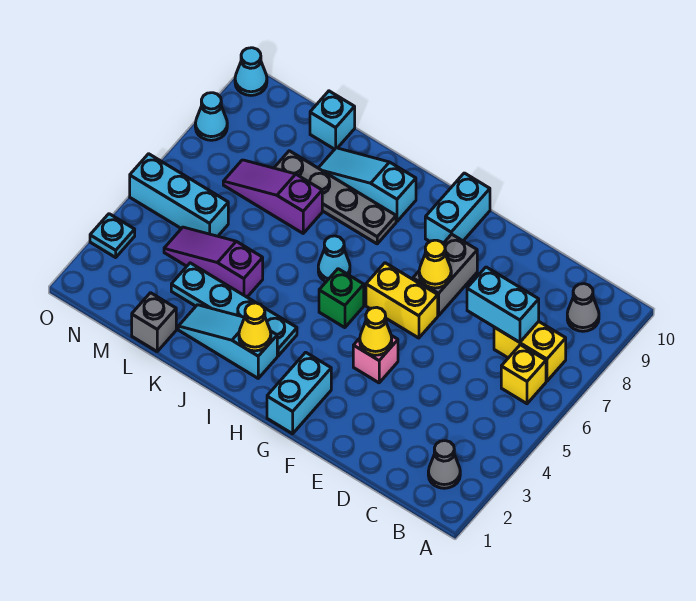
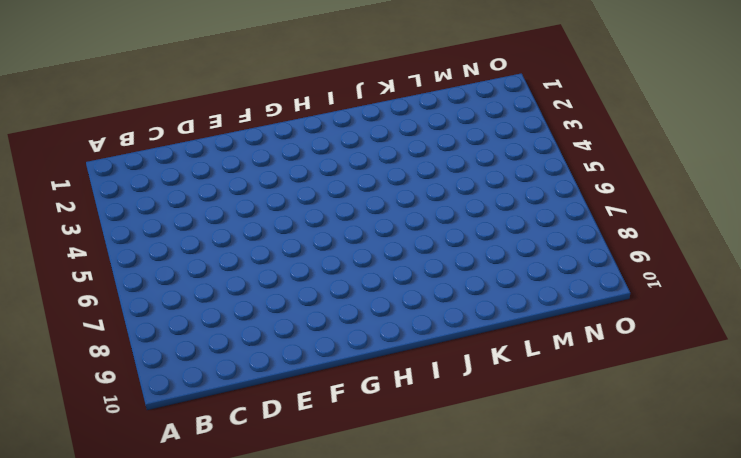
none -> grey cone B2 level 1
none -> yellow brick B6 level 1
none -> yellow brick B7:C7 level 1

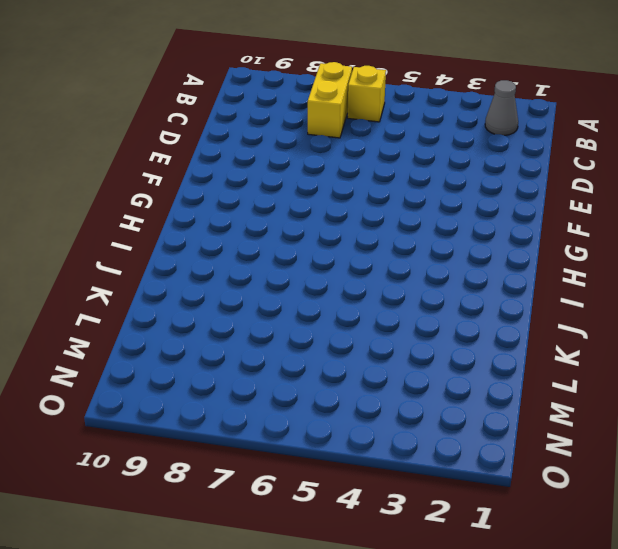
none -> grey cone B9 level 1
none -> pink brick F4 level 1
none -> yellow brick F6:G6 level 1

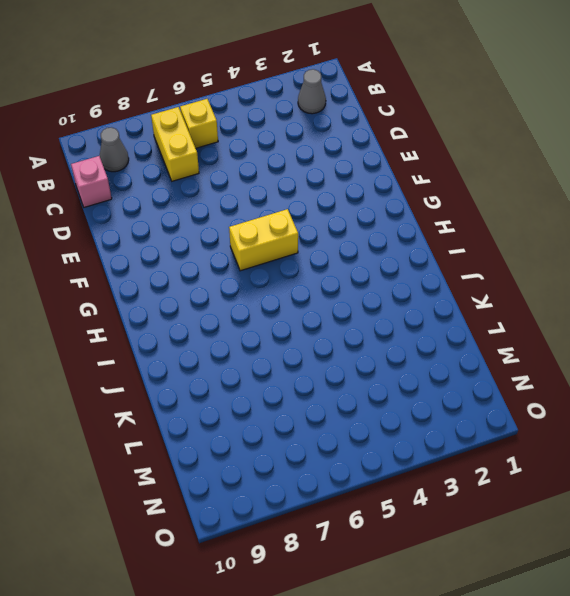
pink brick C10 level 1 -> pink brick F4 level 1
yellow brick G5:G6 level 1 -> yellow brick F6:G6 level 1
none -> grey brick F7:F8 level 1
none -> cyan brick G1:G2 level 1
none -> cyan brick G9:G10 level 1

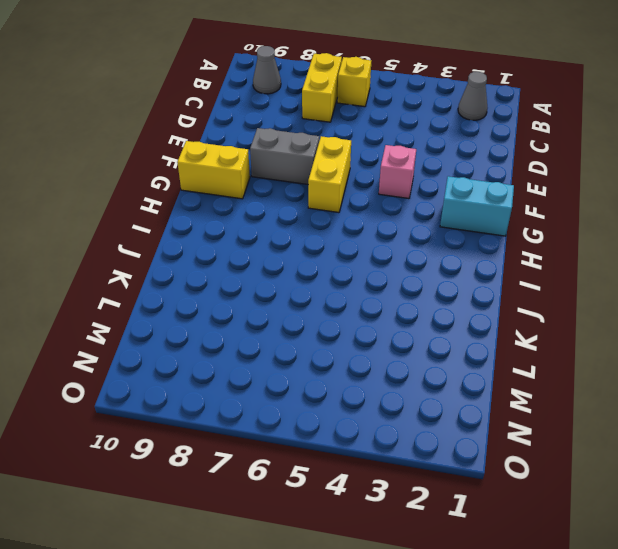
yellow brick G9:G10 level 1 -> cyan brick G9:G10 level 1
none -> green brick H5 level 1
none -> cyan slope I2:K2 level 1 top I
none -> cyan plate I3:L3 level 1

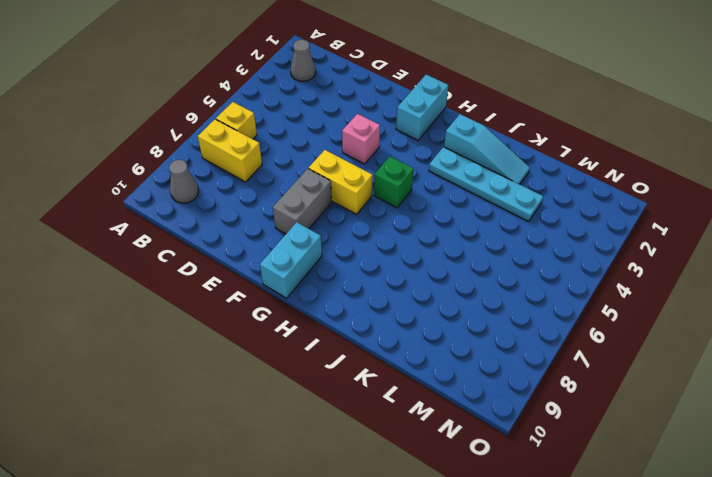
none -> cyan cone I6 level 1
none -> grey plate I8:L8 level 1
none -> cyan slope I9:K9 level 1 top I

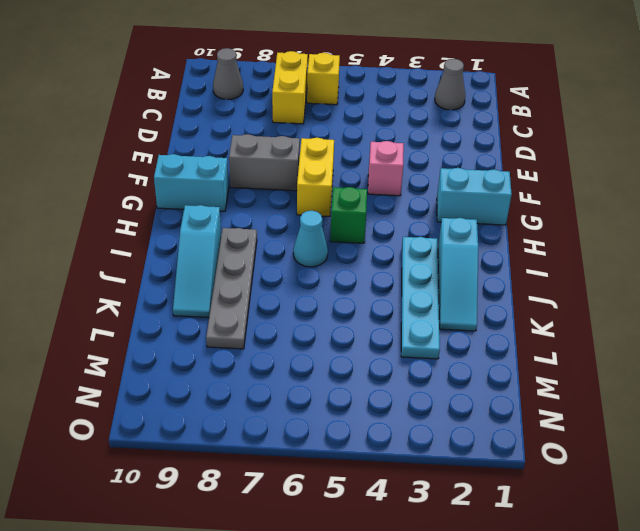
none -> purple slope K4:M4 level 1 top K
none -> purple slope K7:M7 level 1 top K
none -> grey brick L1 level 1

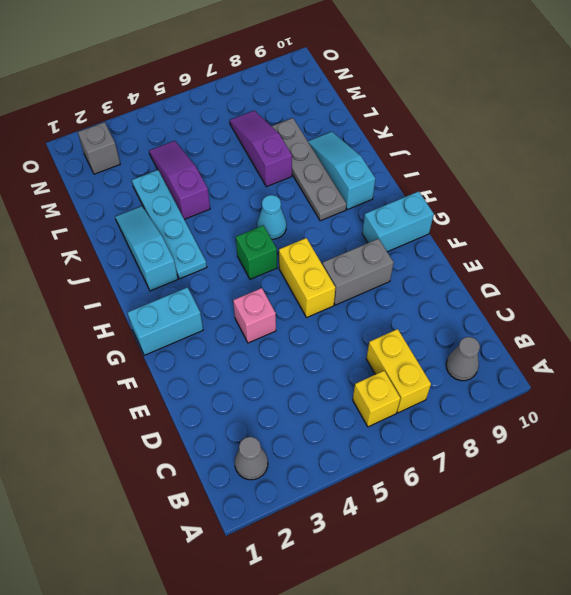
grey brick N2 level 1 -> grey brick L1 level 1
none -> cyan brick L10 level 1
none -> cyan brick M5:O5 level 1
none -> cyan plate O3 level 1

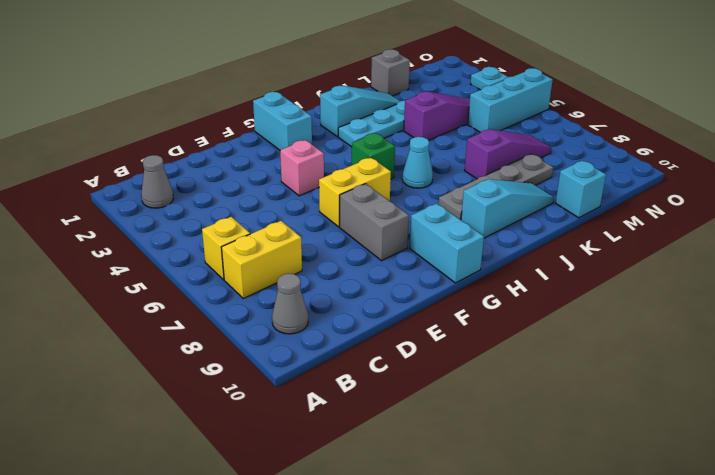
none -> cyan cone O8 level 1
none -> cyan cone O10 level 1
none -> cyan brick C7:D7 level 2

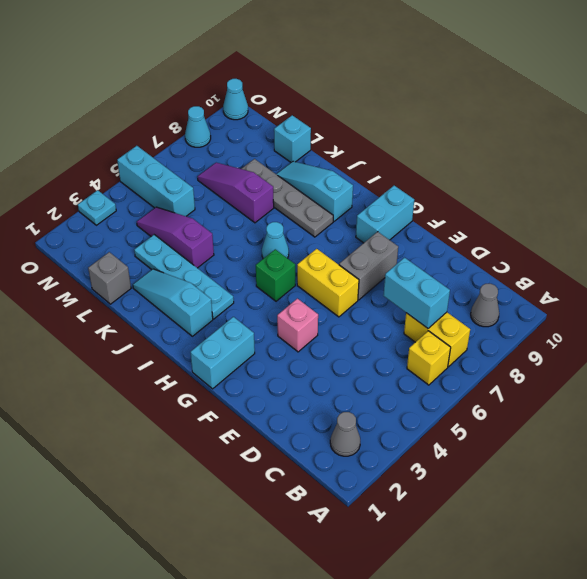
none -> yellow cone F4 level 2
none -> yellow cone F7 level 2
none -> yellow cone I2 level 2

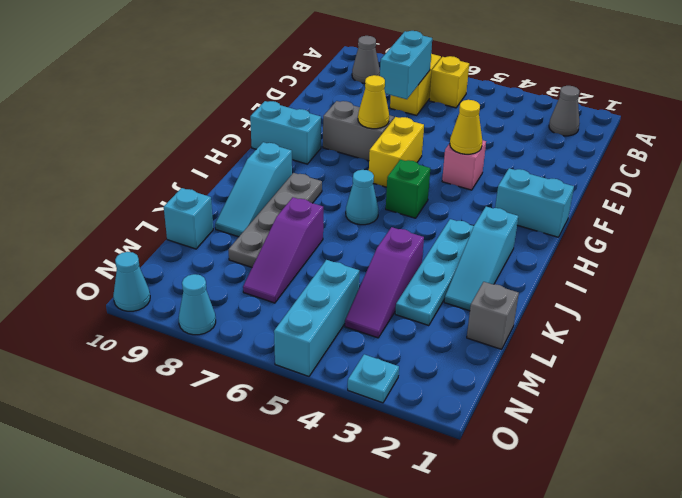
none -> yellow cone I2 level 2

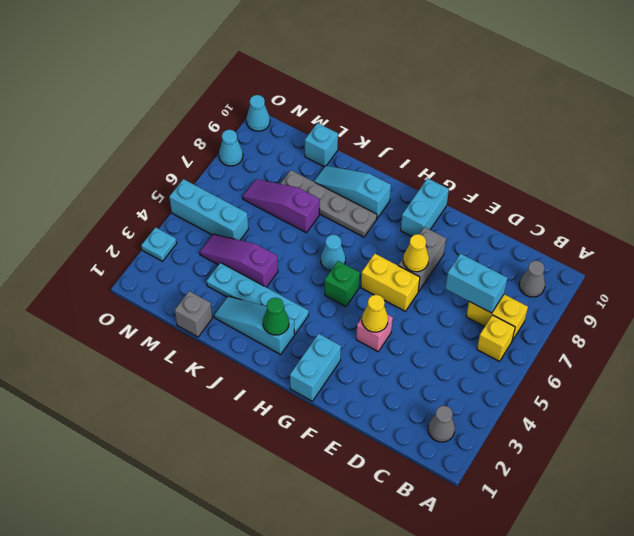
green cone I2 level 2 -> yellow cone I2 level 2

